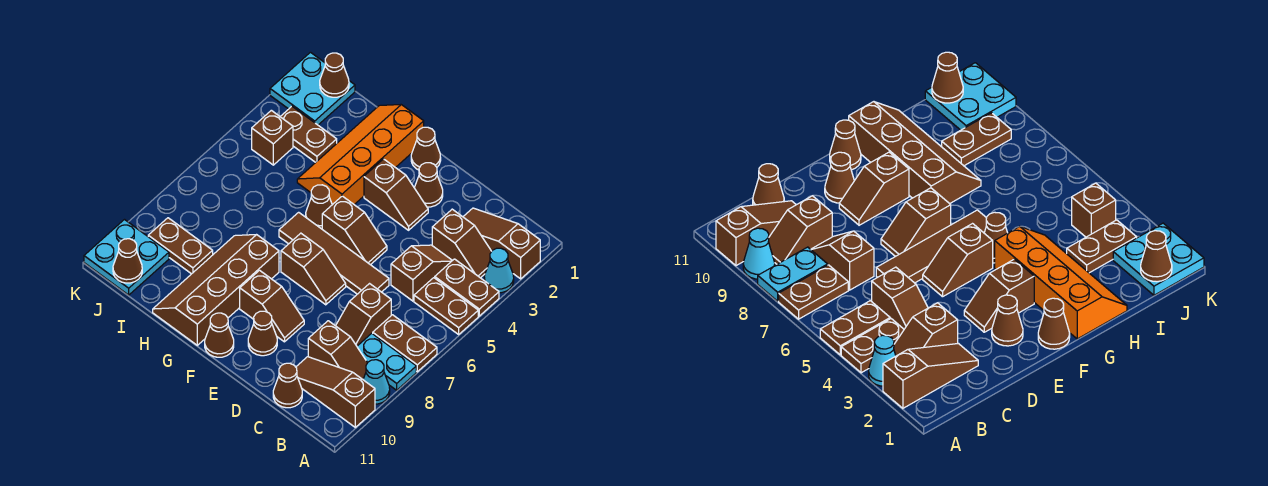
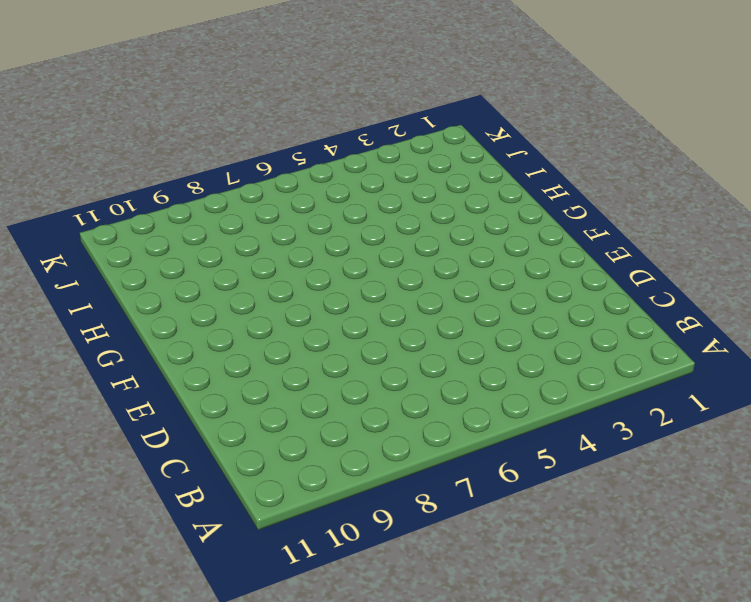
none -> brown slope A2:C2 level 1 top A
none -> cyan cone A3 level 1
none -> brown plate A4:B4 level 1
none -> brown plate A5:B5 level 1

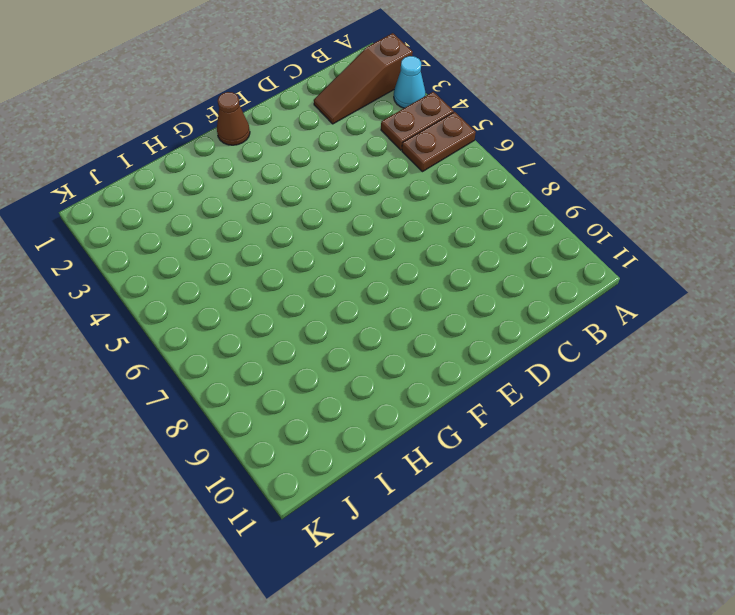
none -> brown plate A7:B7 level 1
none -> cyan plate A8:B8 level 1
none -> cyan cone A9 level 1
none -> brown slope A10:C10 level 1 top A

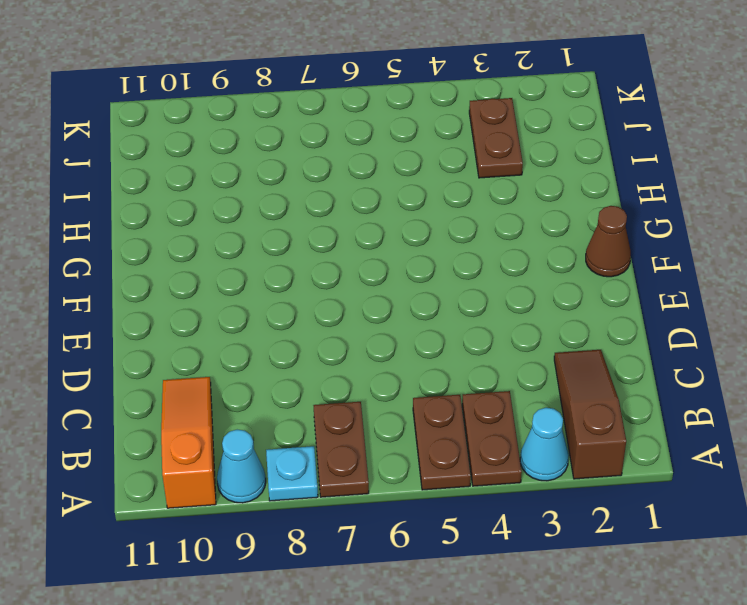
cyan plate A8 level 1 -> cyan plate A8:B8 level 1
orange slope A10:C10 level 1 top A -> brown slope A10:C10 level 1 top A
none -> brown slope B3:C3 level 1 top C
none -> brown slope B9:C9 level 1 top C
none -> brown slope C4:C5 level 1 top 5
none -> brown slope C7:C8 level 1 top 7

